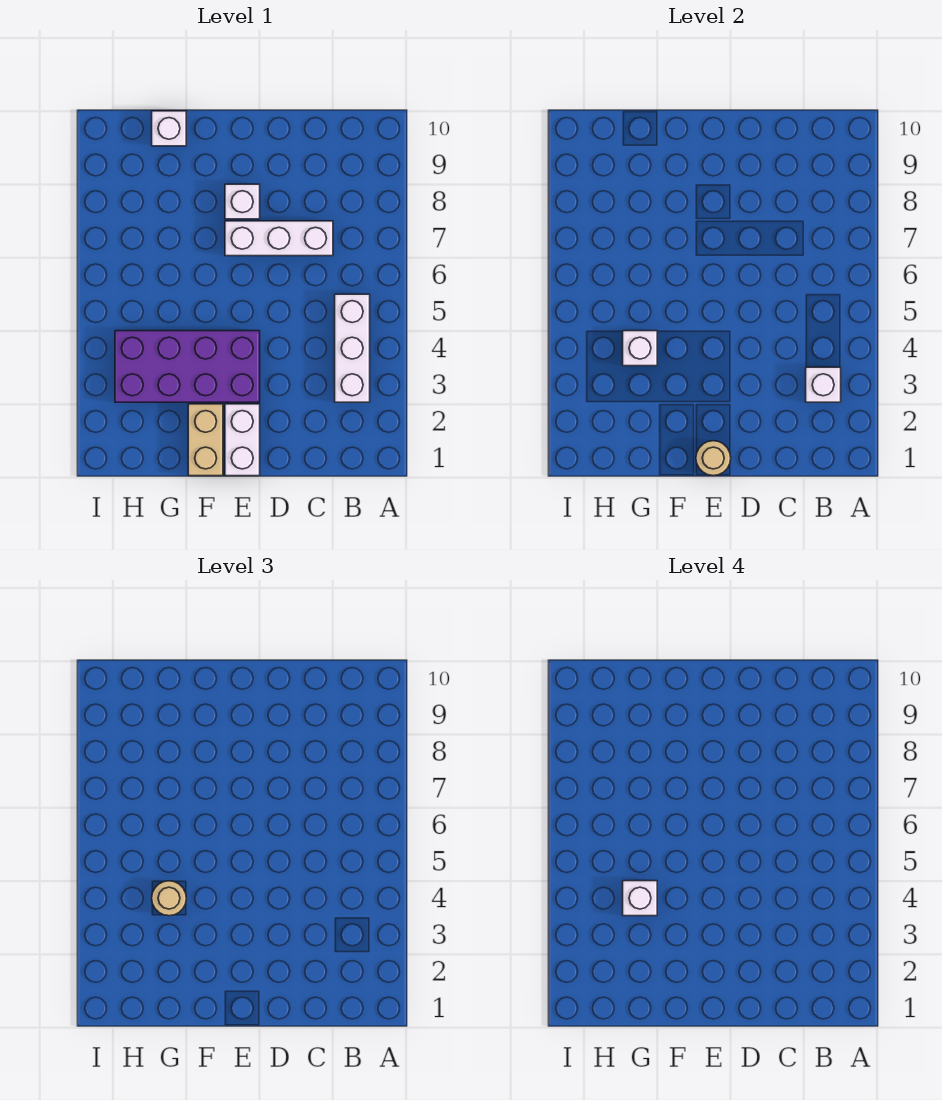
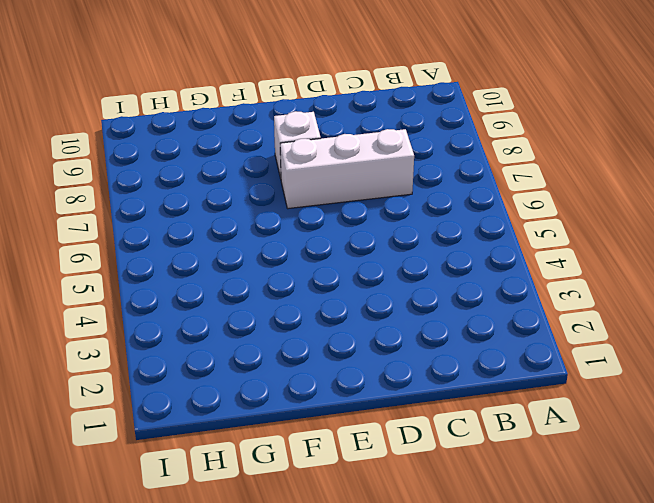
none -> white brick B3:B5 level 1
none -> white brick E1:E2 level 1
none -> purple brick E3:H4 level 1

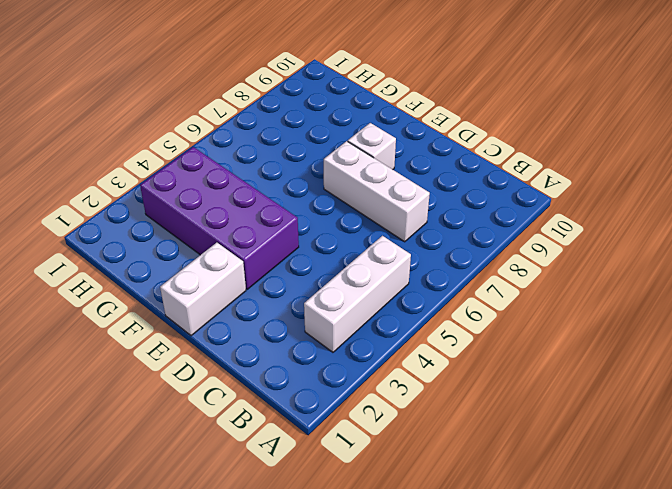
none -> tan brick F1:F2 level 1
none -> white brick G10 level 1
none -> white brick B3 level 2

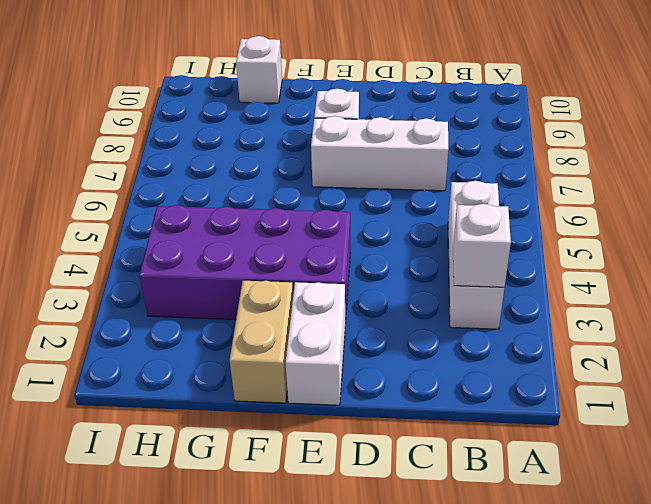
none -> tan round brick E1 level 2
none -> white brick G4 level 2
none -> tan round brick G4 level 3

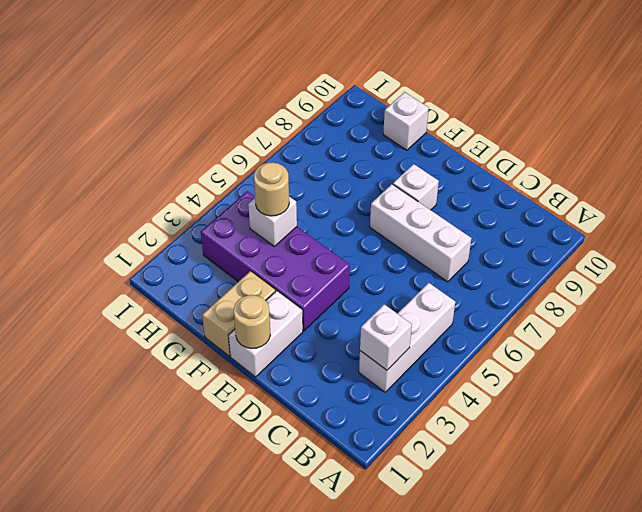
none -> white brick G4 level 4

